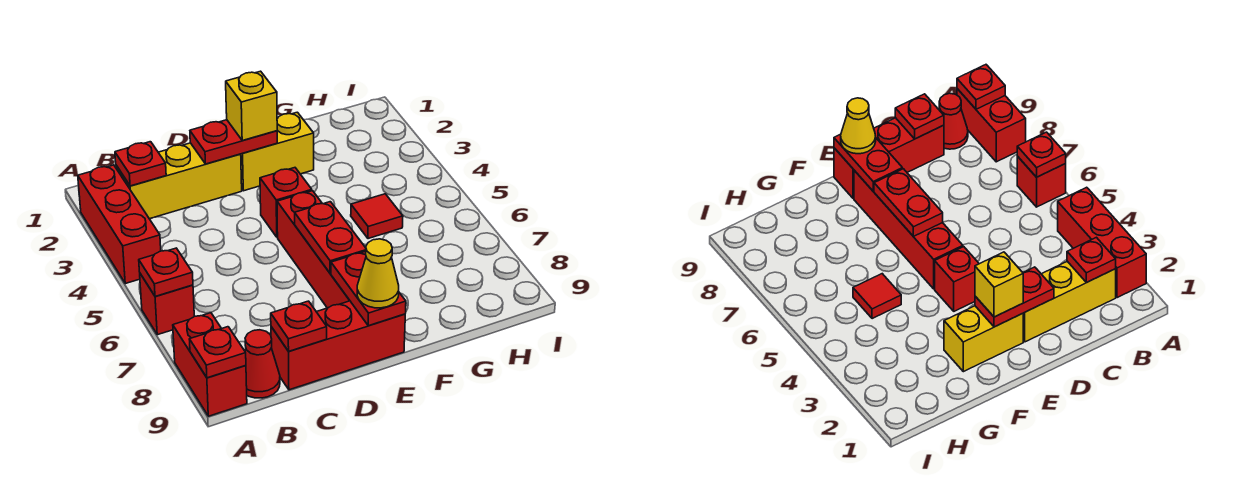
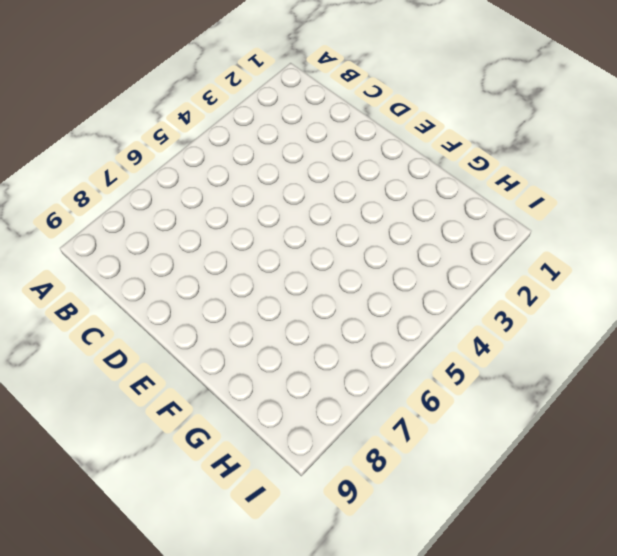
none -> red brick A2:A4 level 1
none -> red brick A6 level 1
none -> red brick A8:A9 level 1

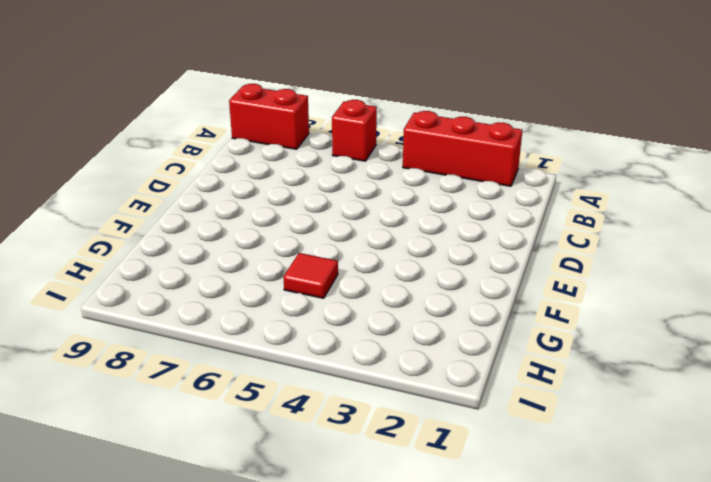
none -> yellow brick B2:D2 level 1
none -> red cone B9 level 1
none -> red brick C9:E9 level 1

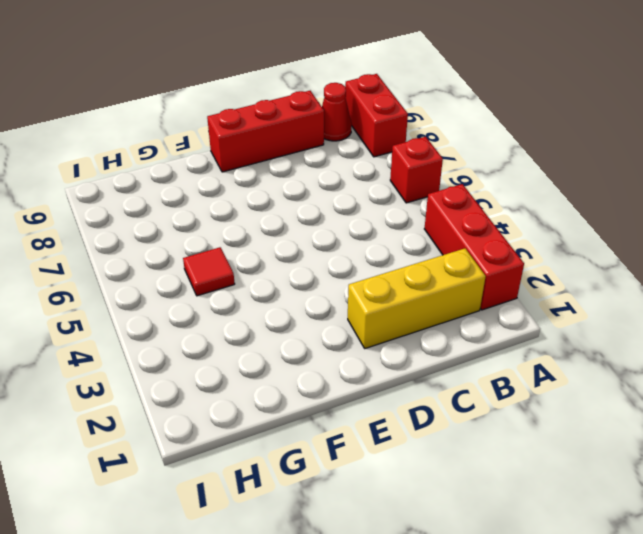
none -> yellow brick E2:F2 level 1
none -> red brick E4 level 1
none -> red brick E5:E8 level 1

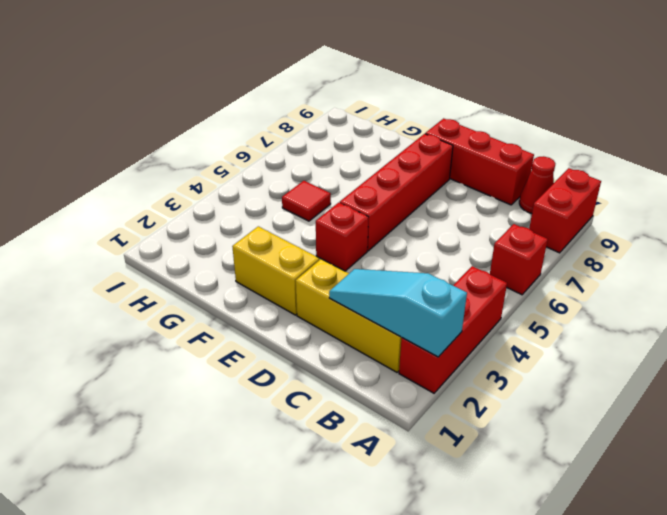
cyan slope A2:C2 level 2 top A -> red plate B2 level 2
none -> red plate A6 level 2
none -> red plate A9 level 2
none -> red plate C9 level 2

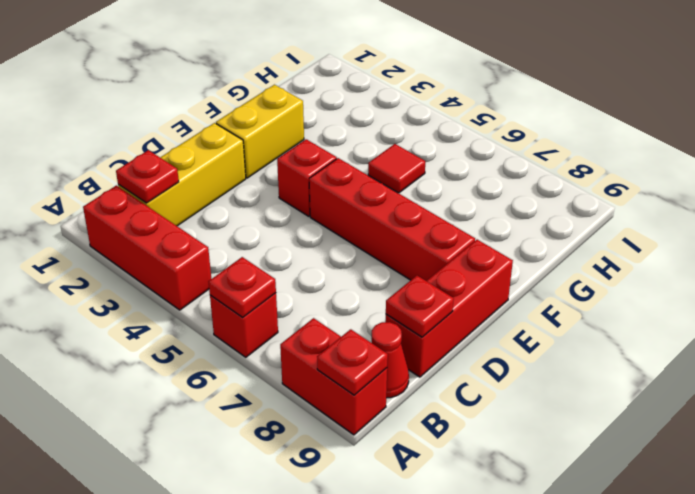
none -> red plate D2:E2 level 2
none -> red plate E6:E7 level 2
none -> red plate E8:E9 level 2

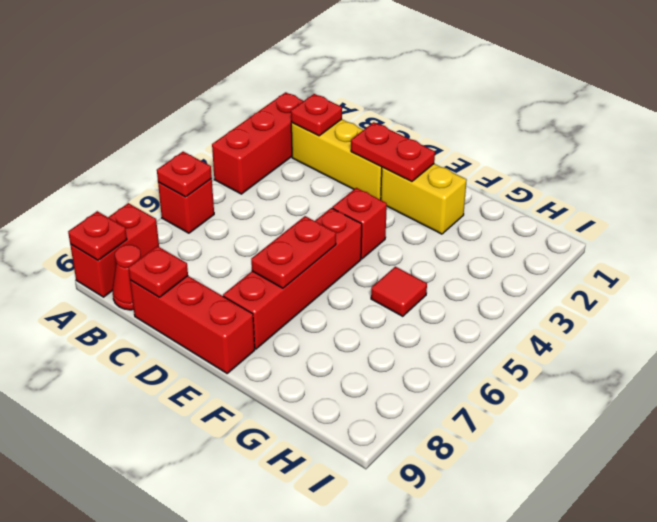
none -> red plate E8:E9 level 2
none -> yellow brick E2 level 3
none -> yellow cone E9 level 3

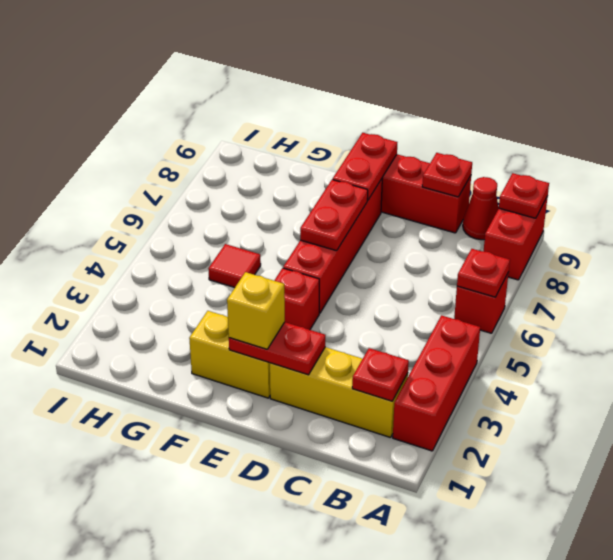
none -> yellow cone E9 level 3

